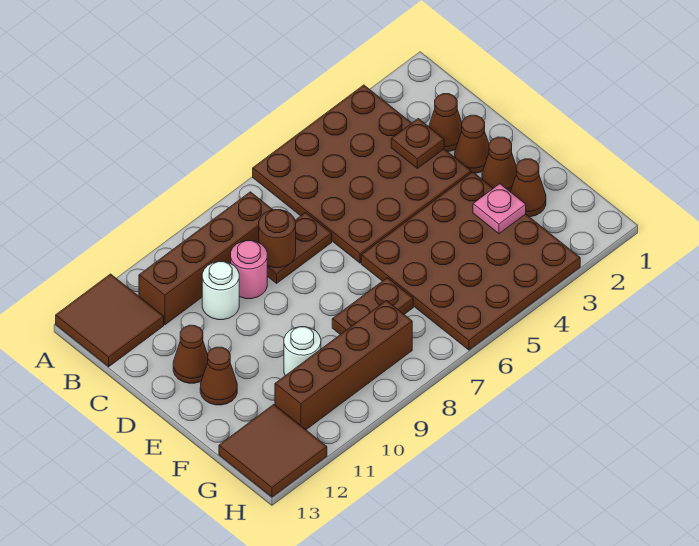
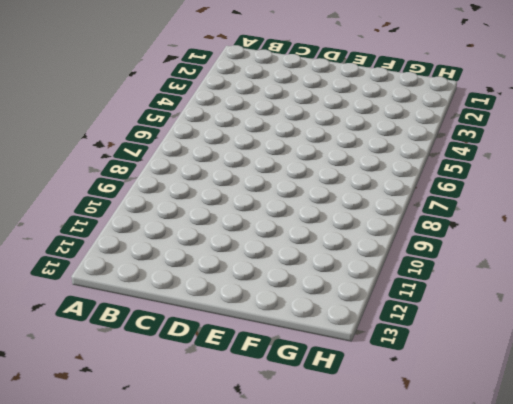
none -> brown plate A3:D6 level 1
none -> brown tile A12:B13 level 1
none -> brown brick B8:B11 level 1

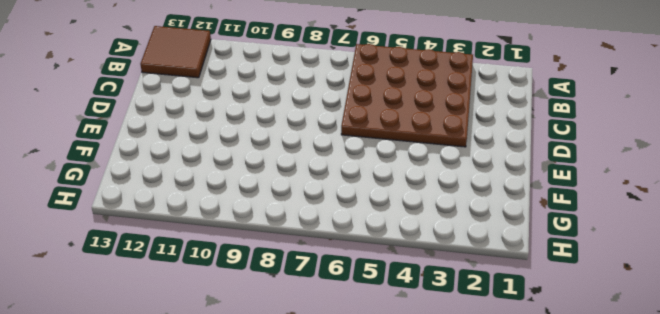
none -> brown brick B8:B11 level 1
none -> brown cone C2 level 1
none -> brown plate C7:C8 level 1

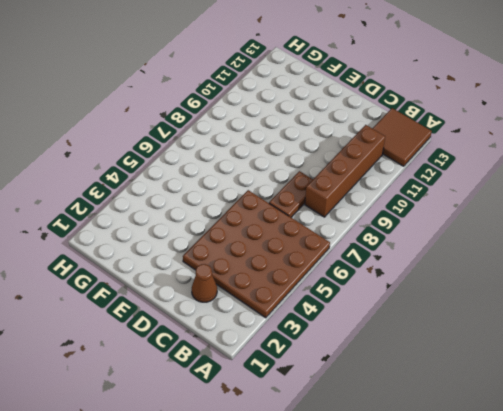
none -> pink round brick C9 level 1
none -> white round brick C10 level 1
none -> brown cone D2 level 1

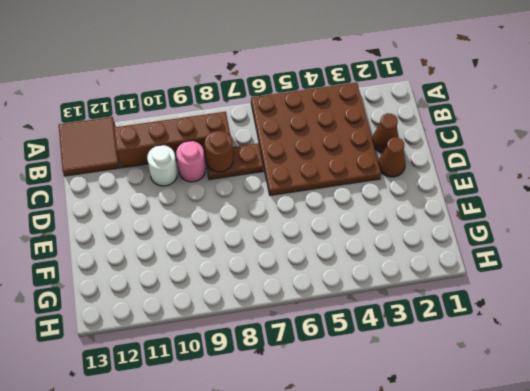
none -> brown cone D12 level 1
none -> brown cone E2 level 1
none -> brown plate E3:H6 level 1

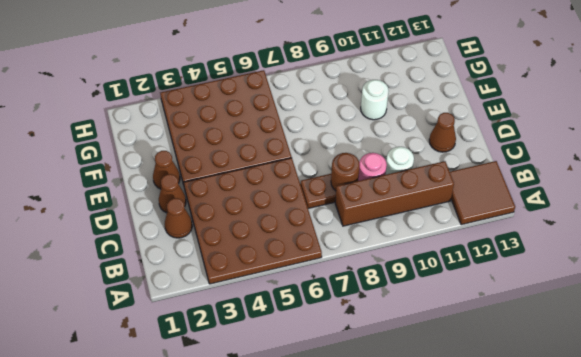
none -> brown cone E12 level 1
none -> brown cone F2 level 1
none -> brown plate F7:F8 level 1

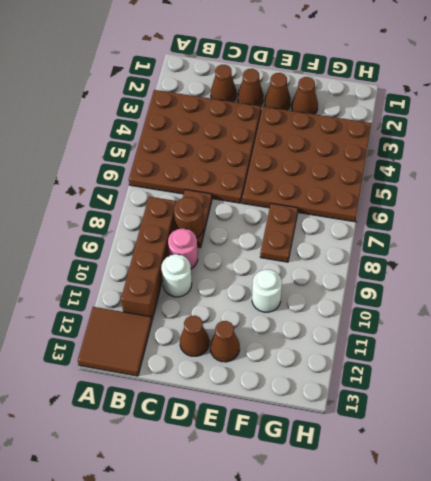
none -> brown brick G8:G11 level 1
none -> brown tile G12:H13 level 1
none -> brown plate C3 level 2

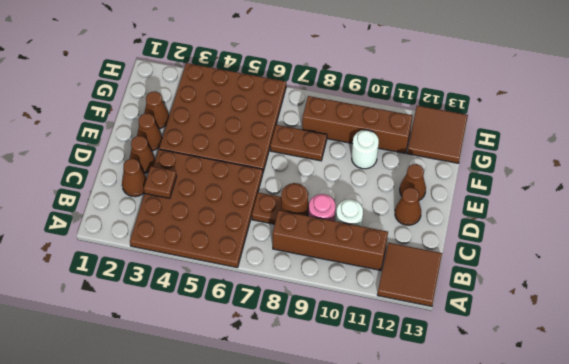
none -> pink plate F3 level 2

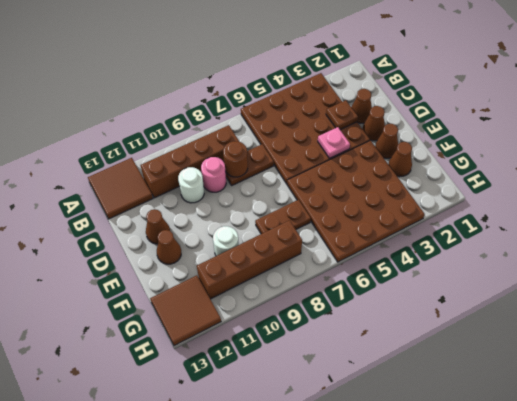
pink plate D4 level 2 -> pink plate F3 level 2

